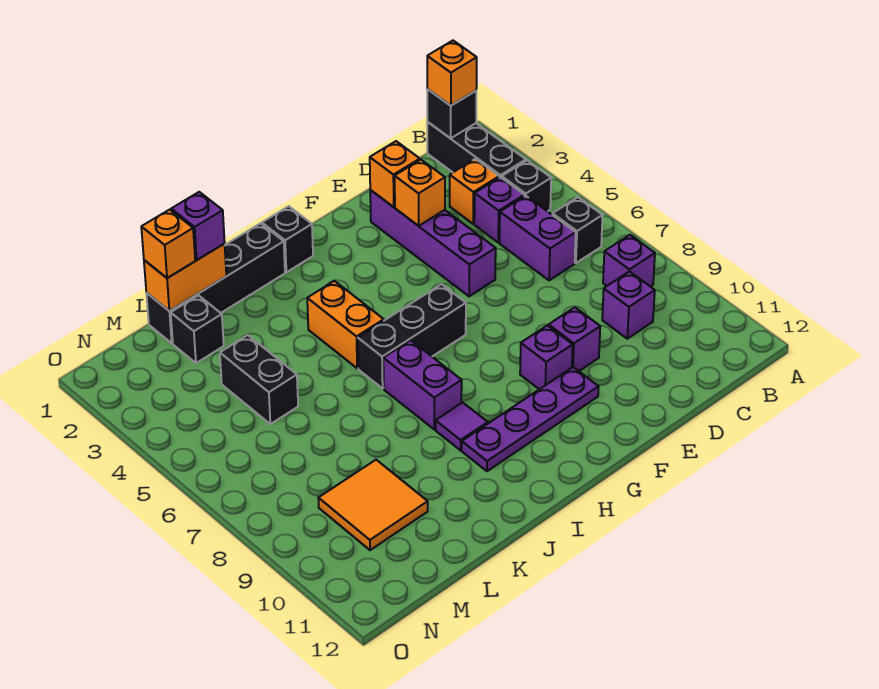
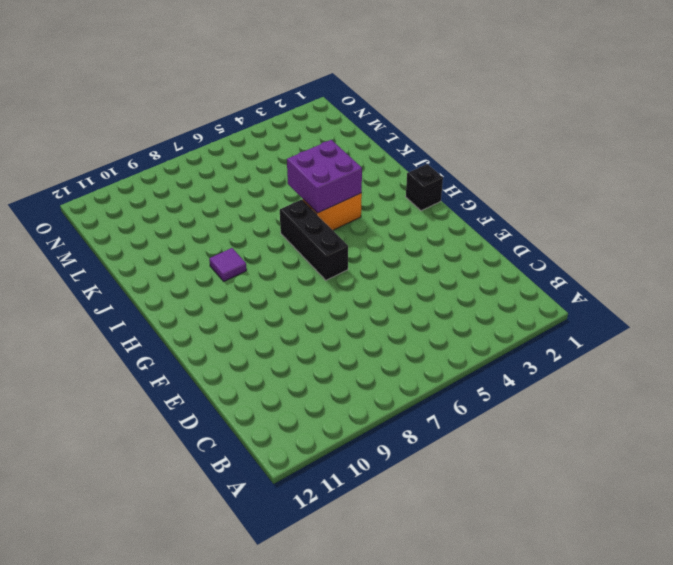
purple brick I4:J5 level 2 -> none
none -> black brick B1:B3 level 1
none -> black brick B4 level 1
none -> black brick B6 level 1

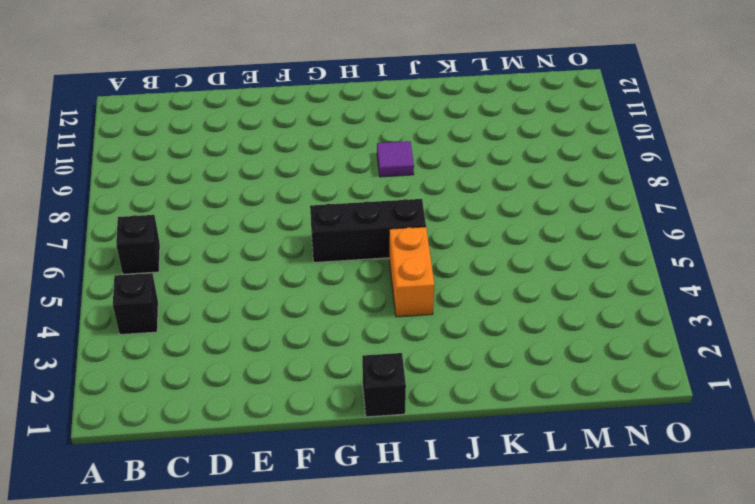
none -> black brick B1:B3 level 1
none -> purple brick B8 level 1
none -> orange brick C3 level 1

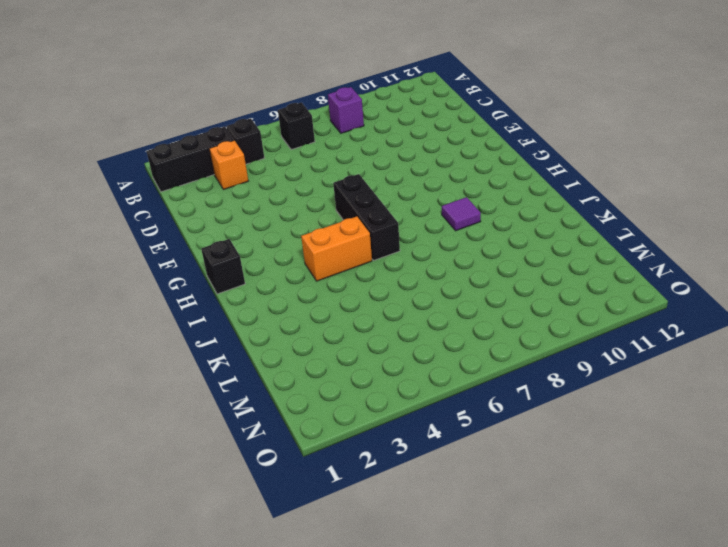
none -> purple brick C4 level 1
none -> purple brick C5:C6 level 1
none -> purple brick C9 level 1

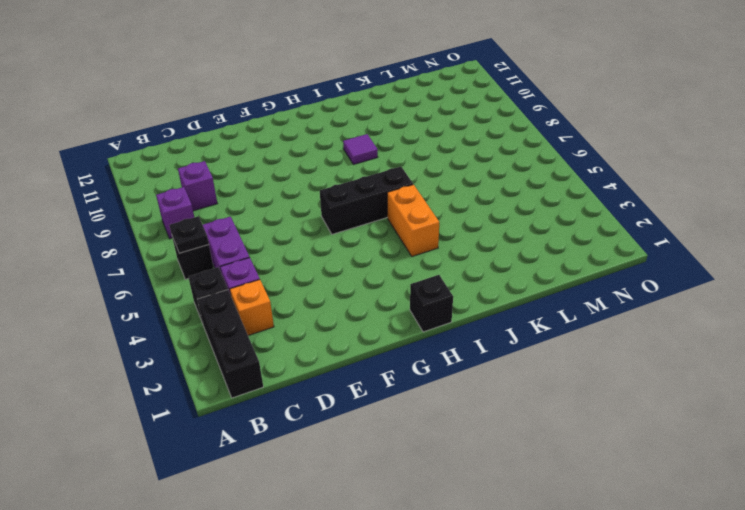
black plate B6 level 2 -> none
none -> purple brick E2:E5 level 1
none -> purple brick E9 level 1
none -> purple brick F9 level 1

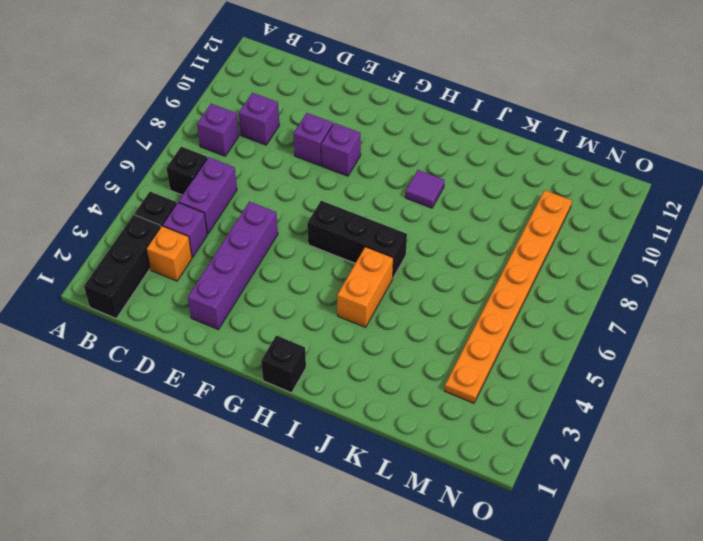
orange plate M3:M10 level 1 -> orange tile L9:M10 level 1
none -> purple plate F10:I10 level 1
none -> black brick I1:L1 level 1
none -> purple brick I7:I8 level 1

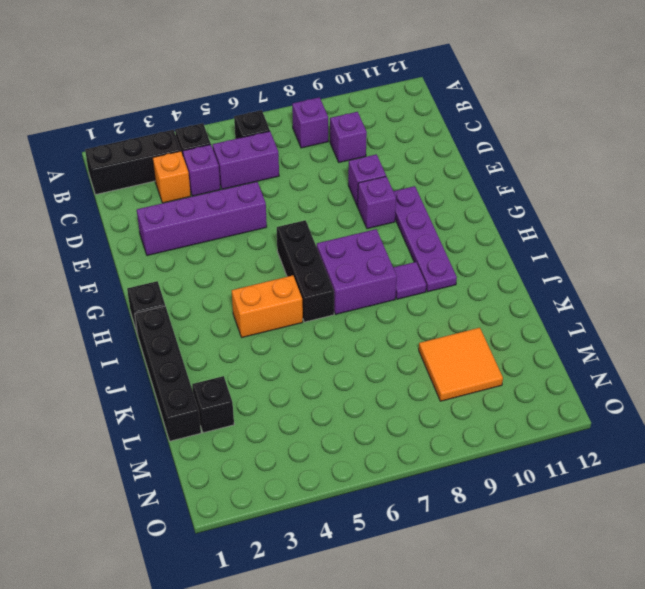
purple brick H7:I8 level 1 -> purple brick I7:I8 level 1
none -> black brick L4:L5 level 1
none -> black brick B1 level 2
none -> orange brick E2 level 2

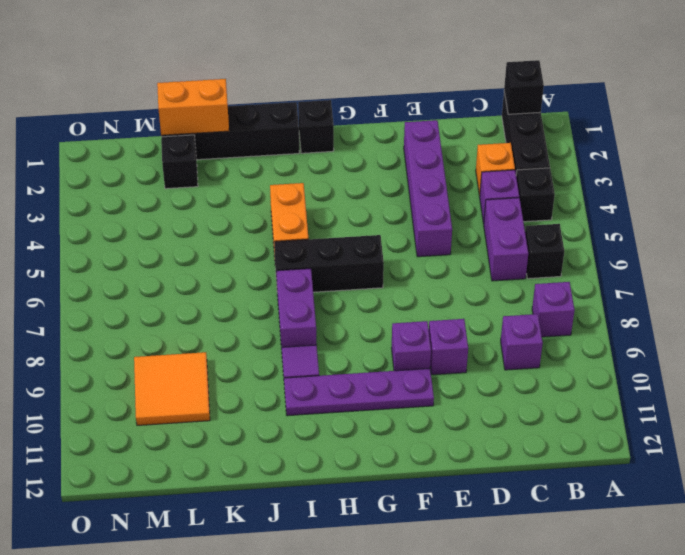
none -> black brick L4:L5 level 1
none -> orange brick E2 level 2
none -> orange brick E3 level 2

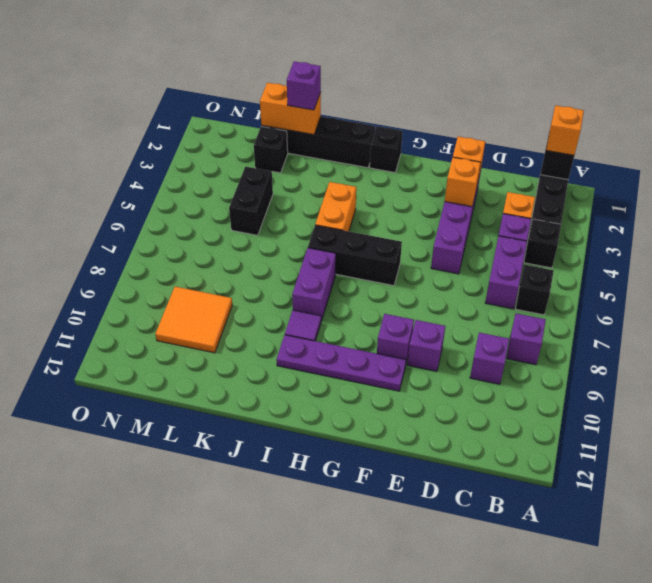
none -> orange brick L1 level 3

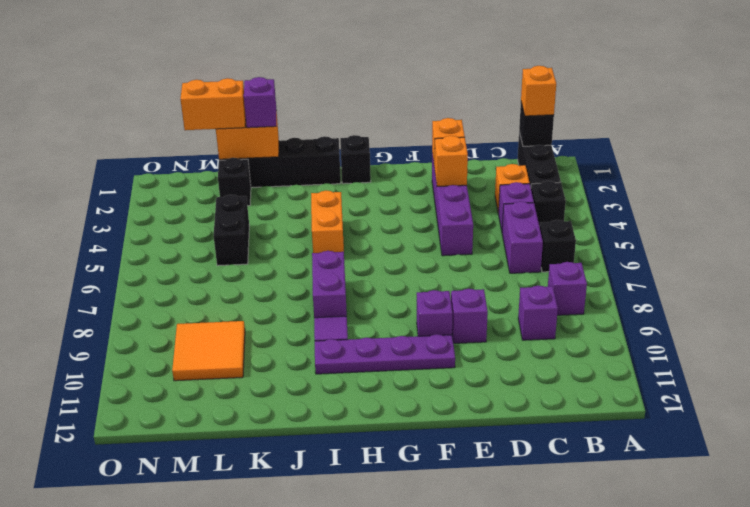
orange brick L1:M1 level 3 -> orange brick L1 level 3
none -> black brick G6:I6 level 1

